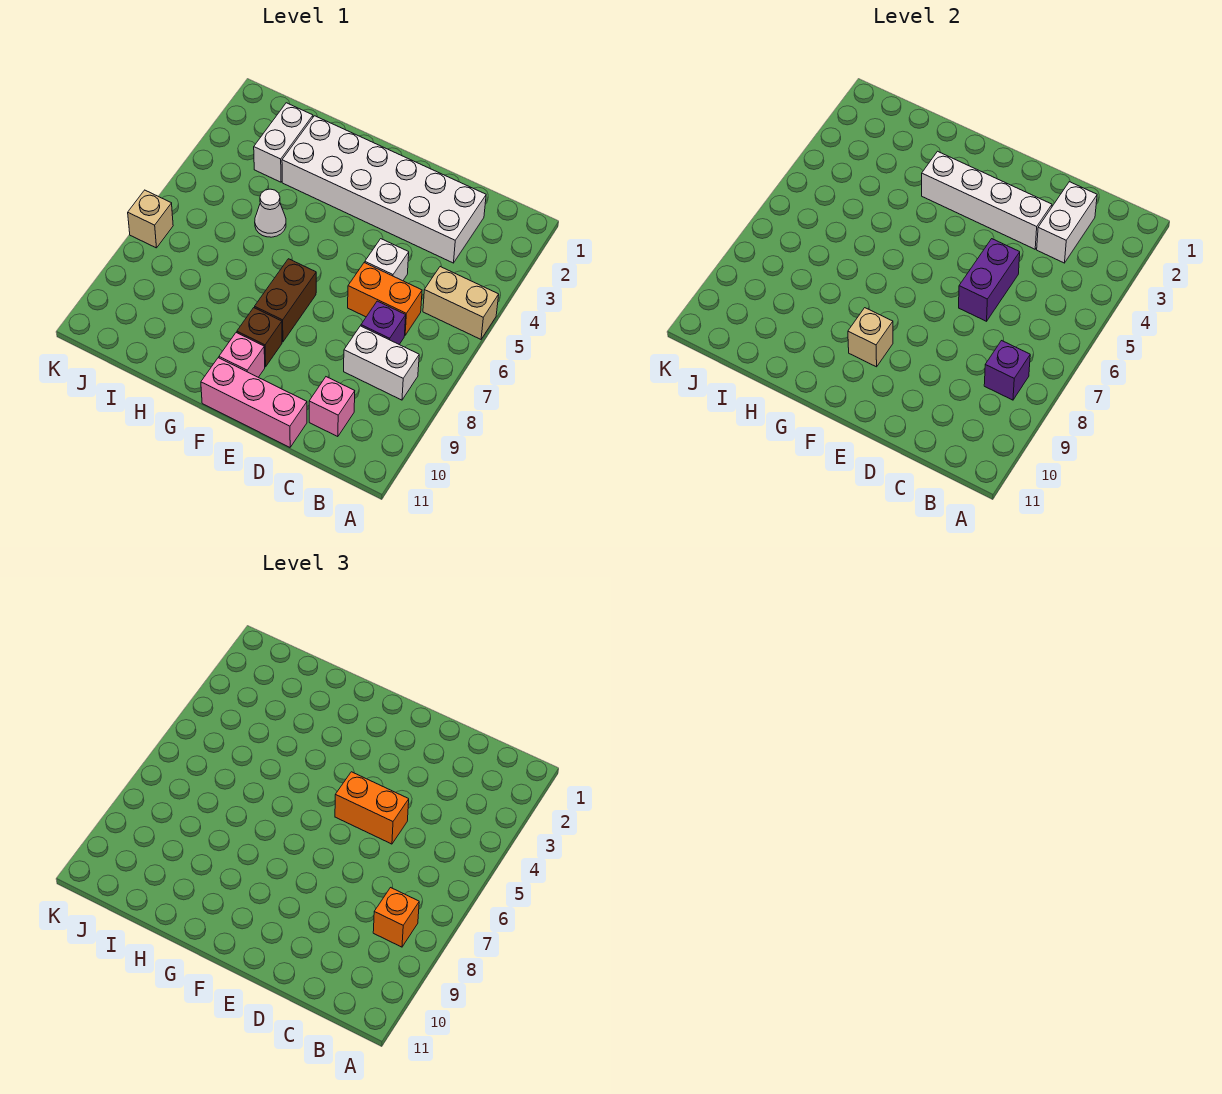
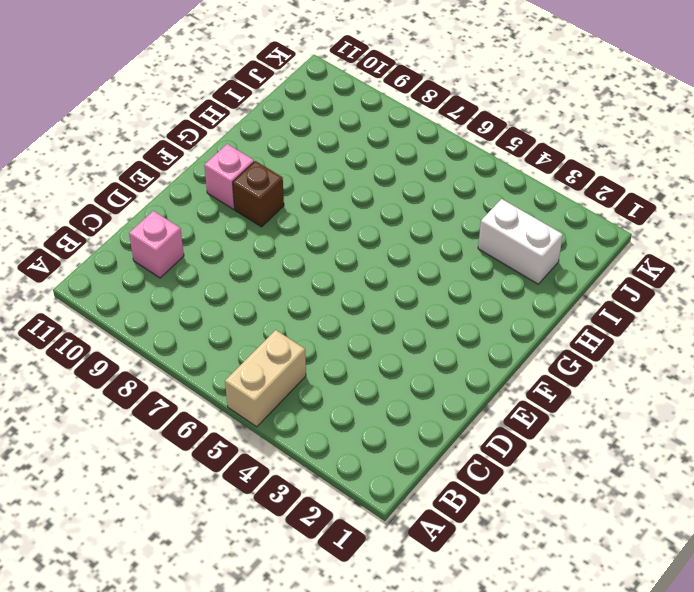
none -> white brick B8:C8 level 1
none -> white brick C2:H3 level 1
none -> orange brick C6:D6 level 1

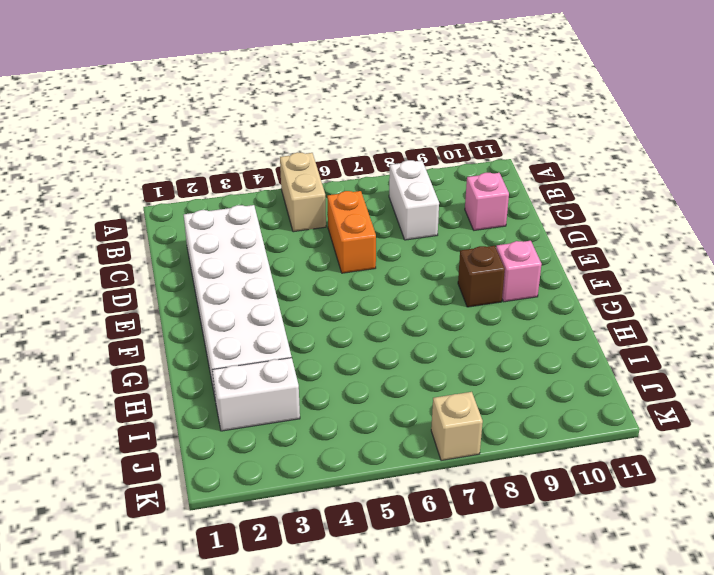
none -> purple brick C7 level 1
none -> white brick D5 level 1
none -> pink brick D11:F11 level 1

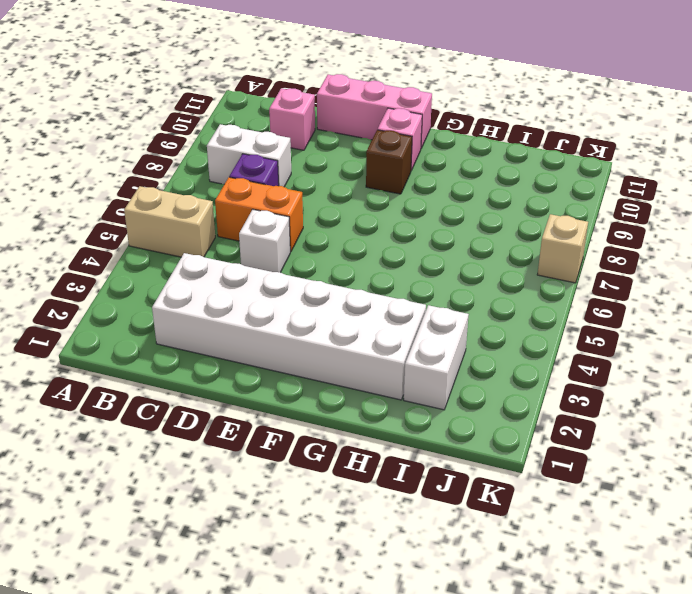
none -> brown brick F7:F8 level 1
none -> white cone H5 level 1
none -> purple brick B8 level 2

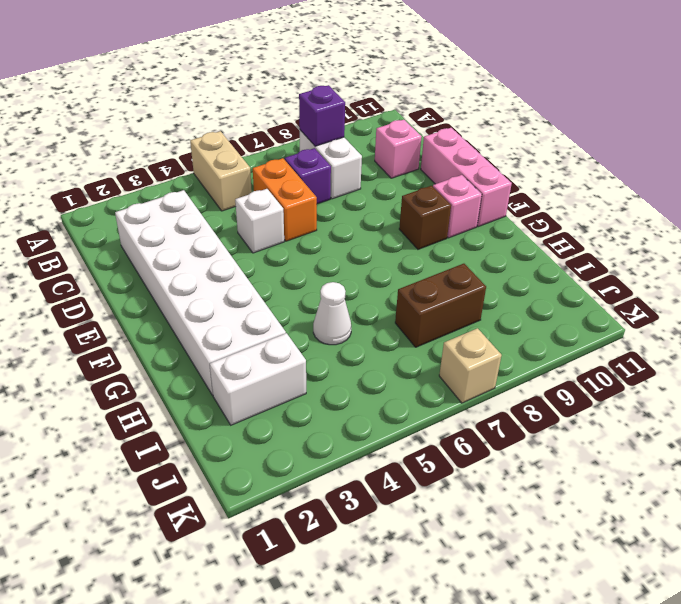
brown brick I7:I8 level 1 -> brown brick F7:F8 level 1
none -> white brick C2:C3 level 2
none -> white brick D3:G3 level 2
none -> purple brick D5:D6 level 2

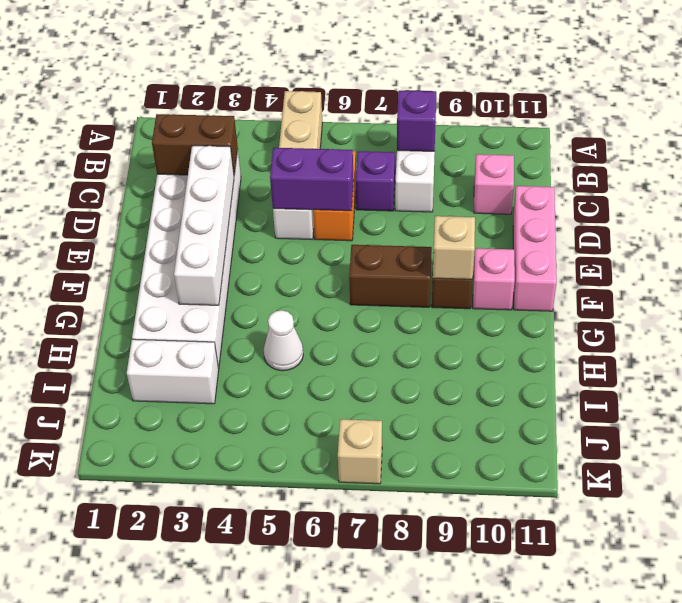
brown brick C2:C3 level 2 -> white brick C2:C3 level 2
none -> orange brick B8 level 3
none -> orange brick D5:E5 level 3

